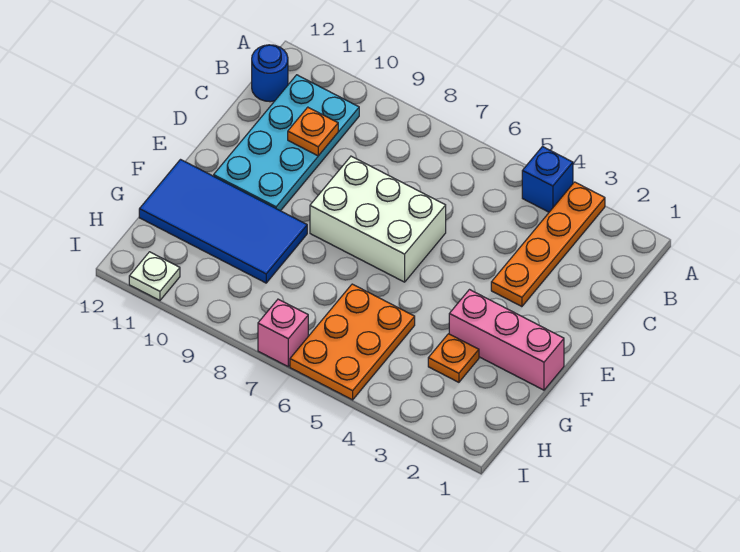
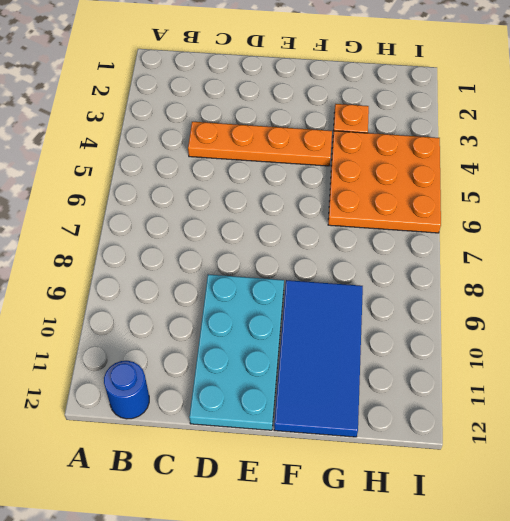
orange plate C4:F4 level 1 -> orange plate A3:D3 level 1
cyan plate D9:E12 level 1 -> cyan plate B10:E11 level 1
orange plate G4:I6 level 1 -> orange plate G5:I6 level 1
none -> blue brick A4 level 1
none -> white brick D6:E8 level 1
none -> pink brick F1:F3 level 1

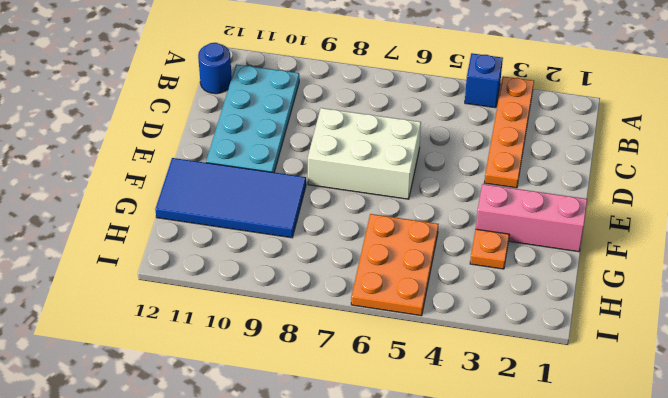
none -> pink brick I7 level 1
none -> white plate I11 level 1
none -> orange plate C10 level 2

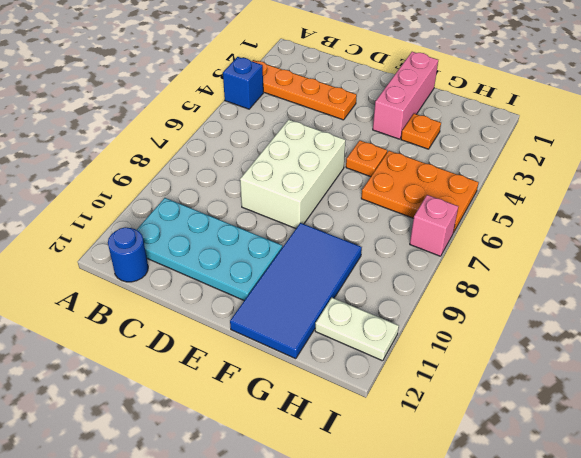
orange plate F5 level 1 -> orange plate C10 level 2
white plate H11:I11 level 1 -> white plate I11 level 1

